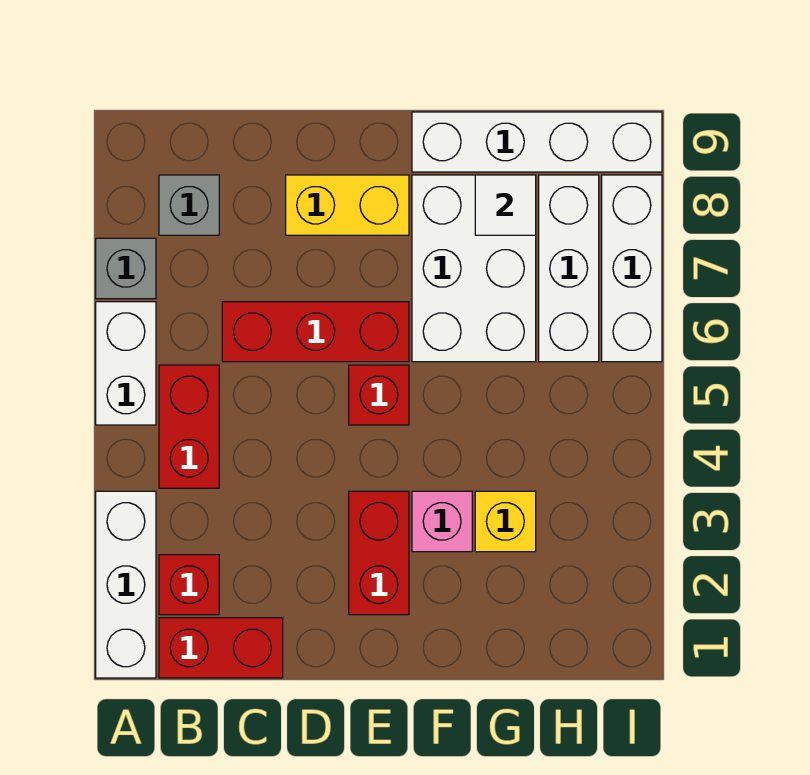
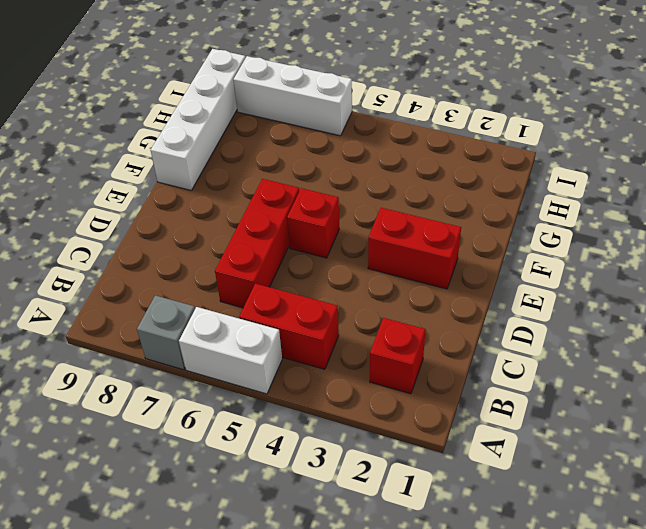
none -> white brick A1:A3 level 1
none -> red brick B1:C1 level 1
none -> grey brick B8 level 1

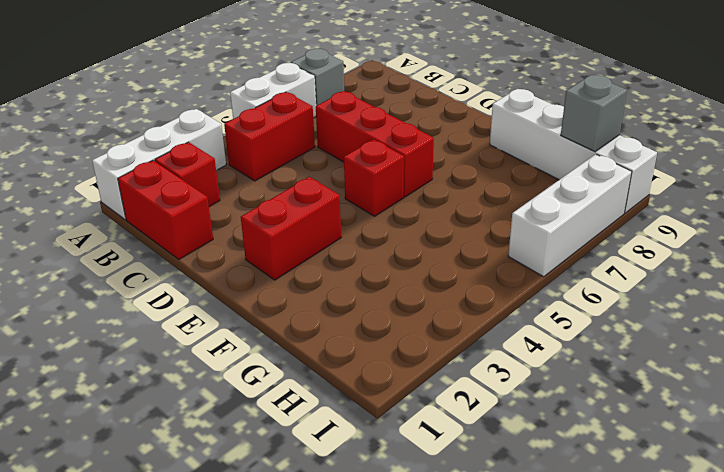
grey brick H9 level 2 -> grey brick B8 level 1
none -> yellow brick D8:E8 level 1
none -> pink brick F3 level 1
none -> white brick F6:G8 level 1

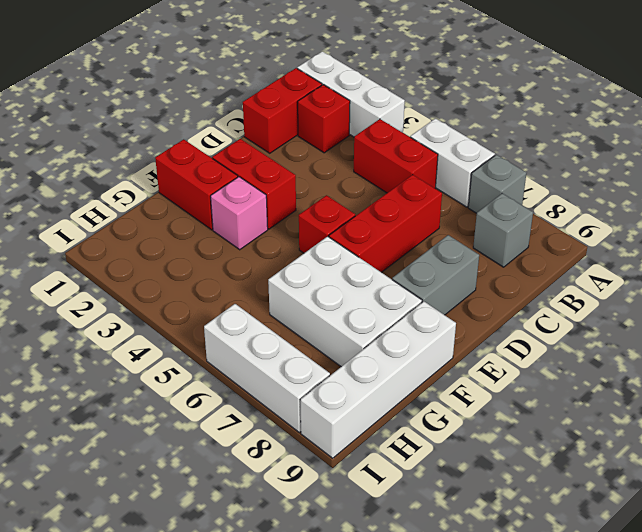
grey brick D8:E8 level 1 -> yellow brick D8:E8 level 1
red brick F1:F2 level 1 -> none
none -> yellow brick G3 level 1
none -> white brick H6:H8 level 1
none -> white tile G8 level 2

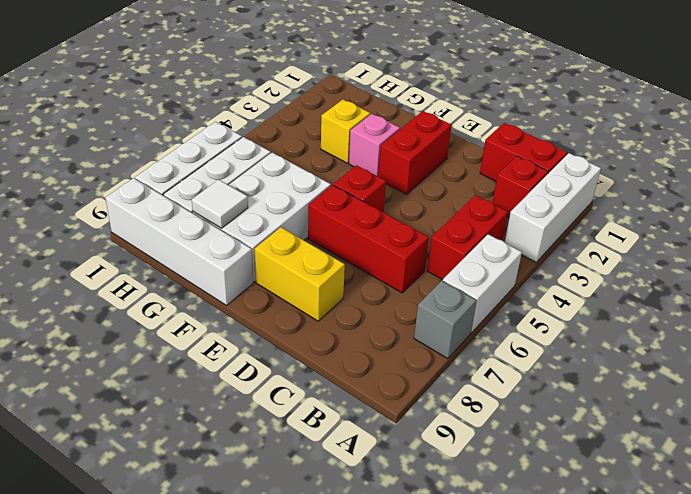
none -> grey brick B8 level 1

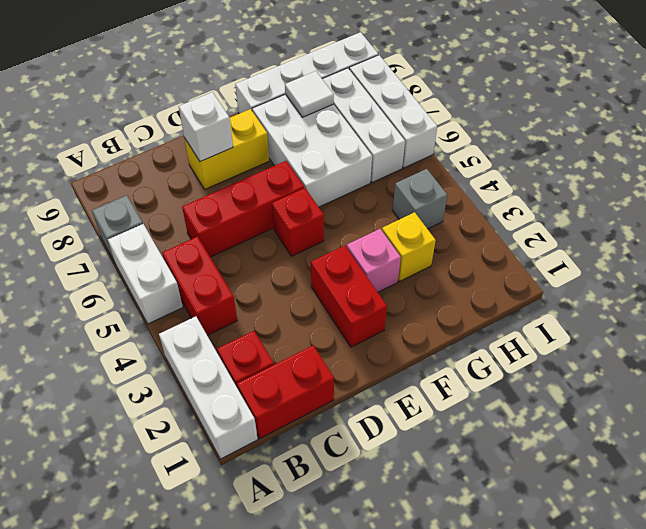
white brick D8 level 2 -> none
grey brick H4 level 1 -> grey brick B8 level 1

